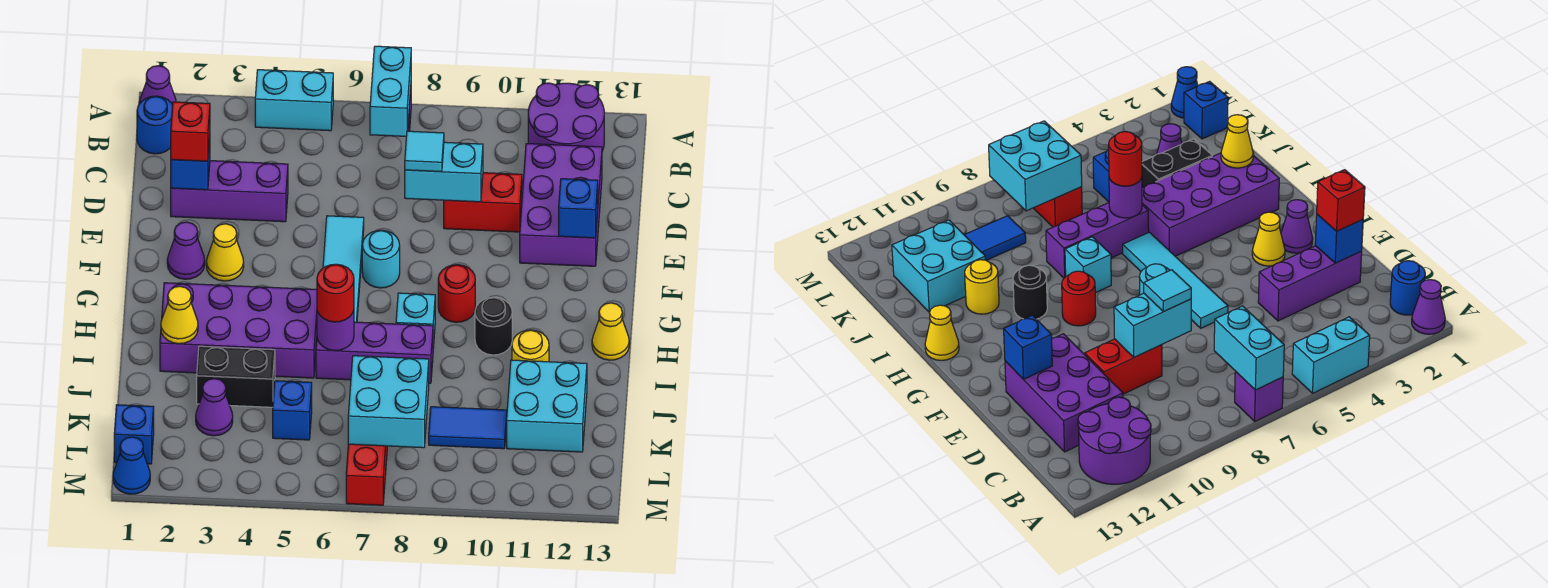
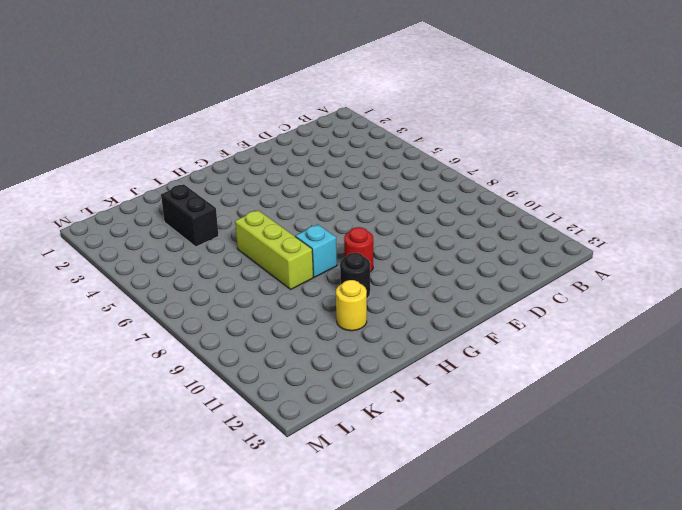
lime brick I6:I8 level 1 -> purple brick I6:I8 level 1
none -> purple cone A1 level 1
none -> cyan brick A4:A5 level 1
none -> purple brick A7 level 1
none -> purple round brick A11:B12 level 1

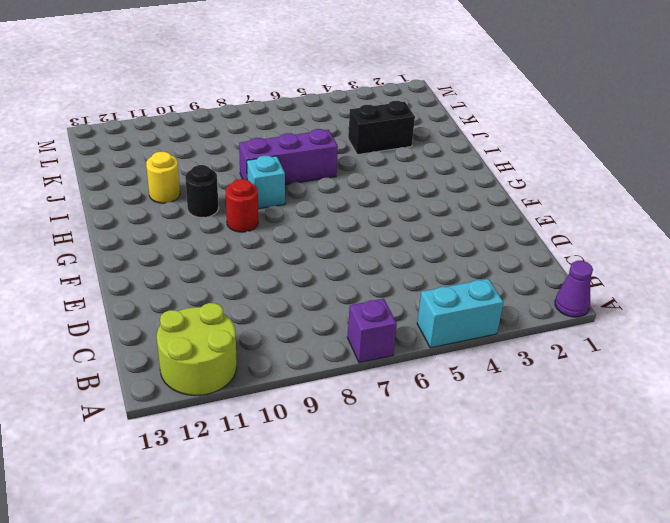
lime round brick A11:B12 level 1 -> purple round brick A11:B12 level 1
none -> blue round brick B1 level 1
none -> purple brick C11:E12 level 1
none -> purple brick D2:D4 level 1
none -> red brick D9:D10 level 1

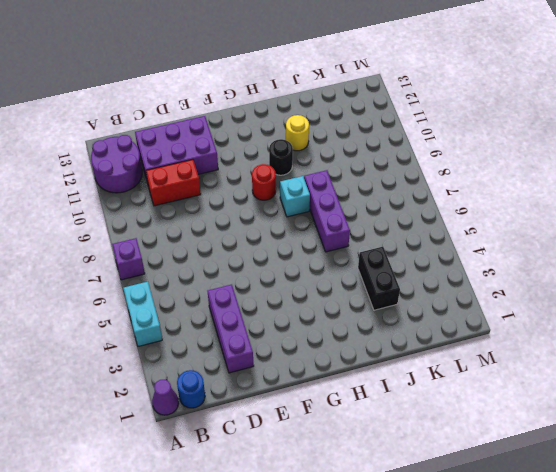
red brick C10:D10 level 1 -> red brick D9:D10 level 1
none -> cyan tile E6:H6 level 1
none -> purple cone F2 level 1
none -> yellow cone F3 level 1
none -> cyan round brick F7 level 1

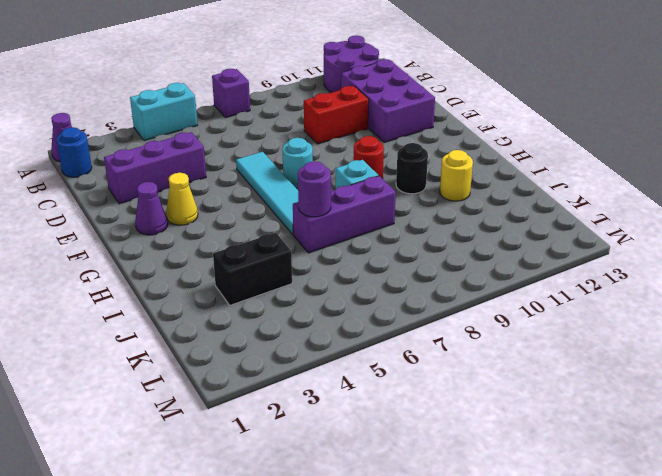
none -> purple brick H2:I5 level 1
none -> yellow cone H13 level 1
none -> cyan brick J11:K12 level 1
none -> purple cone K3 level 1

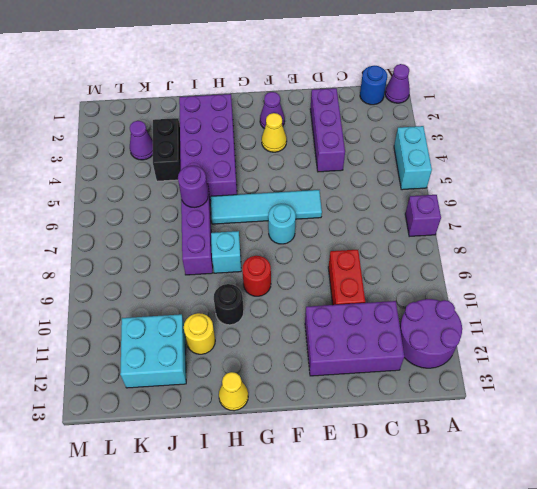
none -> blue brick K5 level 1
none -> red brick K7:M7 level 1
none -> blue tile K9:K10 level 1
none -> blue brick L1 level 1

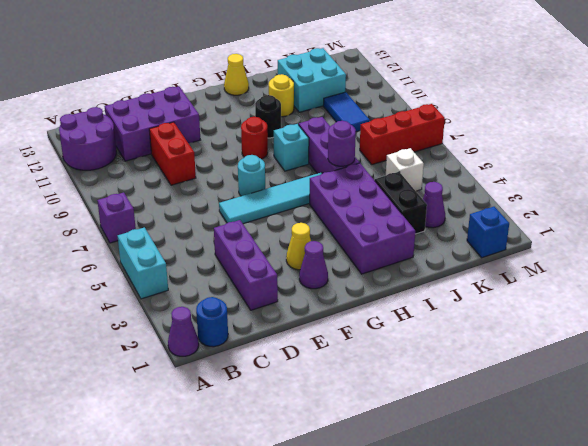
white brick K5 level 1 -> blue brick K5 level 1
none -> blue cone M1 level 1
none -> cyan brick A7:B7 level 2
none -> blue brick D2 level 2
none -> cyan brick D8:D9 level 2

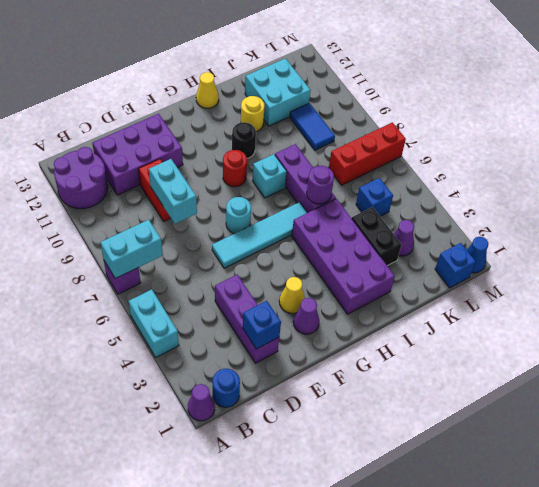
none -> blue brick E12 level 2
none -> yellow cone I2 level 2
none -> cyan brick K7:L8 level 2
none -> red brick D2 level 3

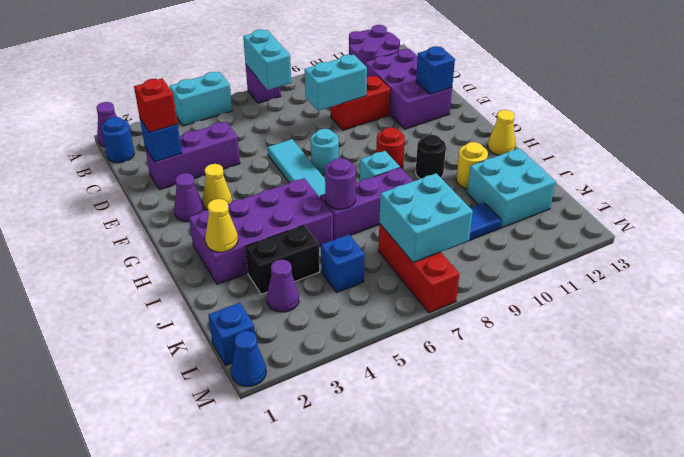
none -> cyan tile D8 level 3
none -> red round brick I6 level 3

